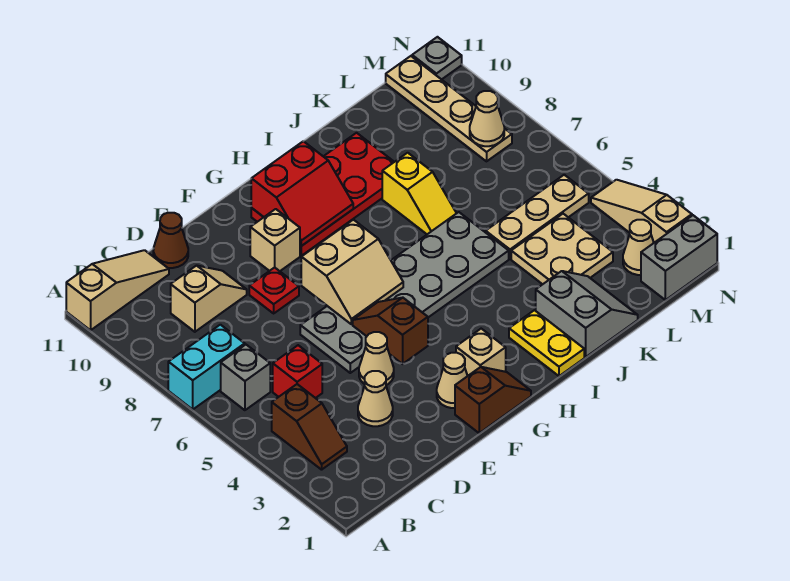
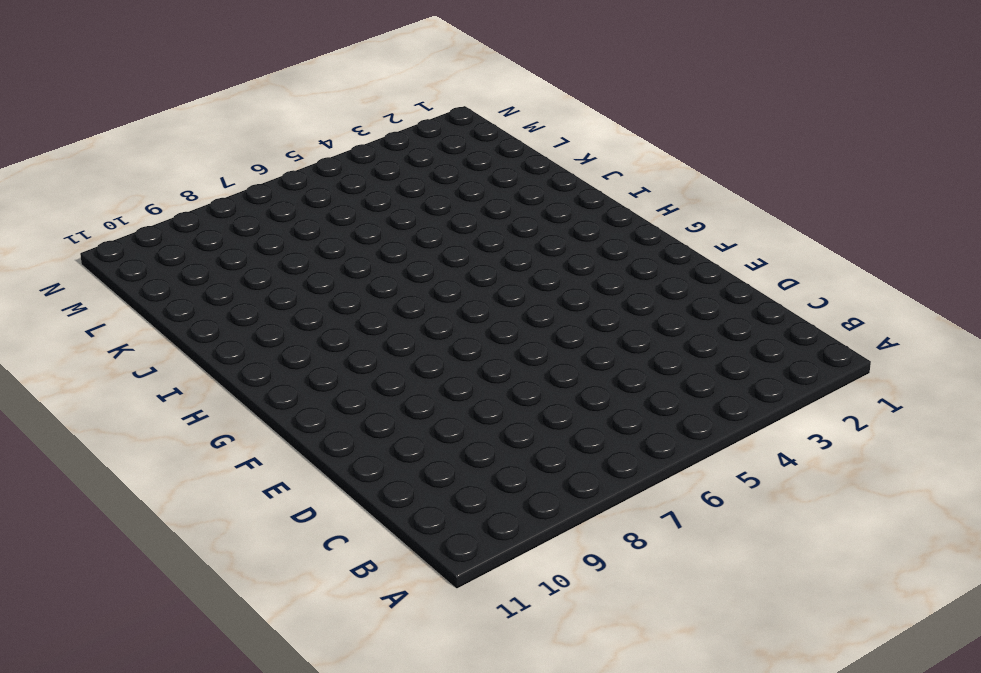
none -> cyan brick A7:B7 level 1
none -> tan slope A11:C11 level 1 top A
none -> brown slope B3:B4 level 1 top 4
none -> grey brick B6 level 1

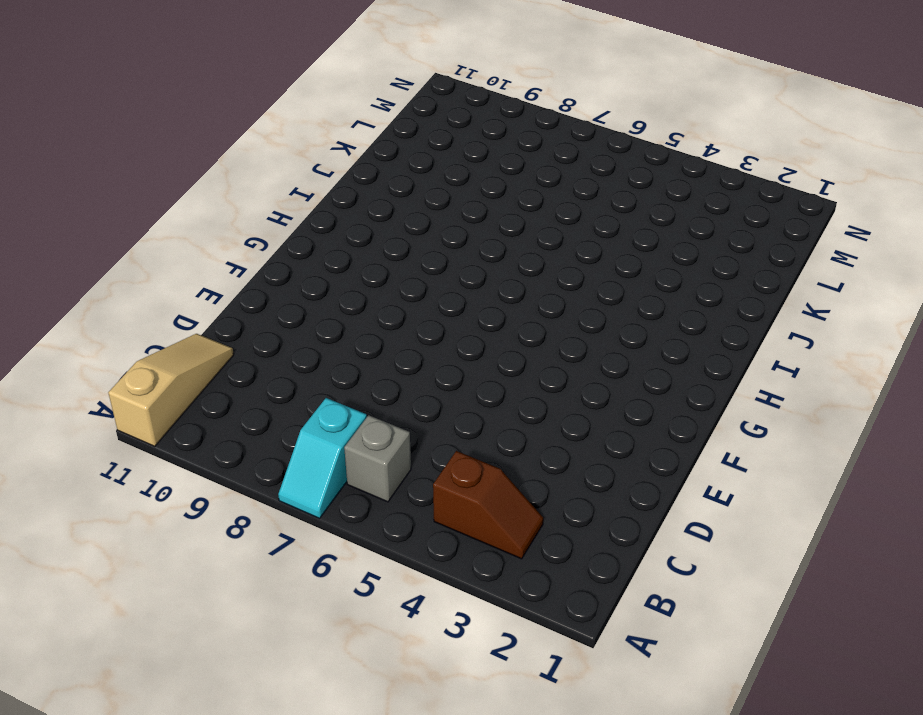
cyan slope A7:B7 level 1 top B -> cyan brick A7:B7 level 1
none -> red brick C5 level 1
none -> tan slope C9:D9 level 1 top C
none -> tan cone D3 level 1
none -> brown cone D11 level 1

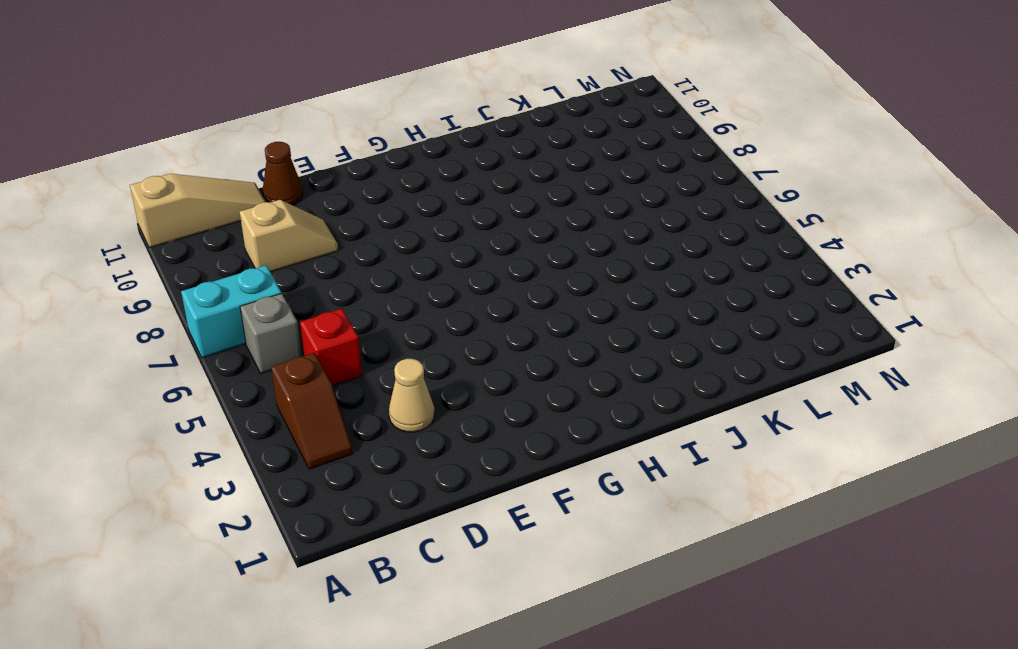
none -> tan cone E4 level 1
none -> grey plate E5:J6 level 1
none -> red plate E8 level 1
none -> brown slope F1:G1 level 1 top F

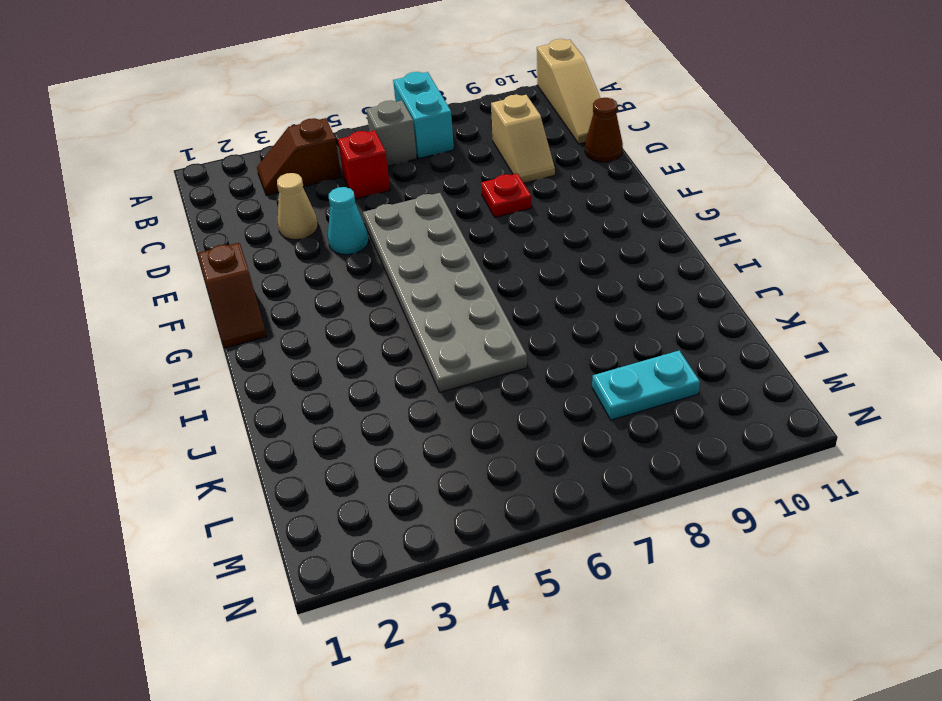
cyan cone E4 level 1 -> tan cone E4 level 1
cyan plate L8:L9 level 1 -> none
none -> tan cone F2 level 1
none -> tan brick F9 level 1
none -> tan brick G2 level 1
none -> red plate G9:J10 level 1

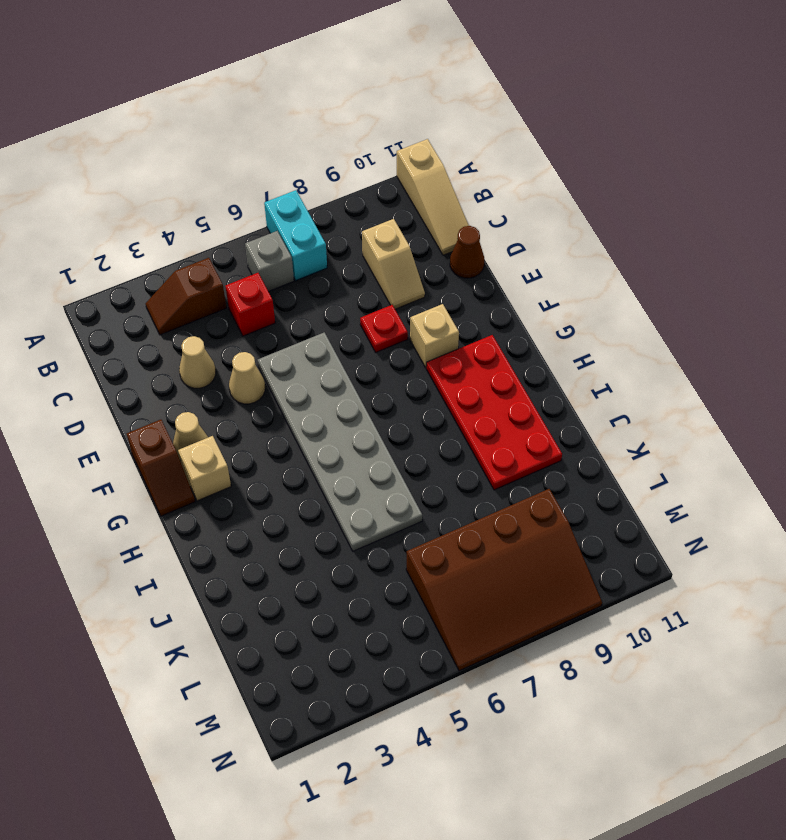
brown slope L6:N9 level 1 top L -> tan plate M8:M11 level 1
none -> yellow plate I1:I2 level 1
none -> grey slope J1:K2 level 1 top J
none -> yellow slope J7:J8 level 1 top 8
none -> tan plate K3:L4 level 1

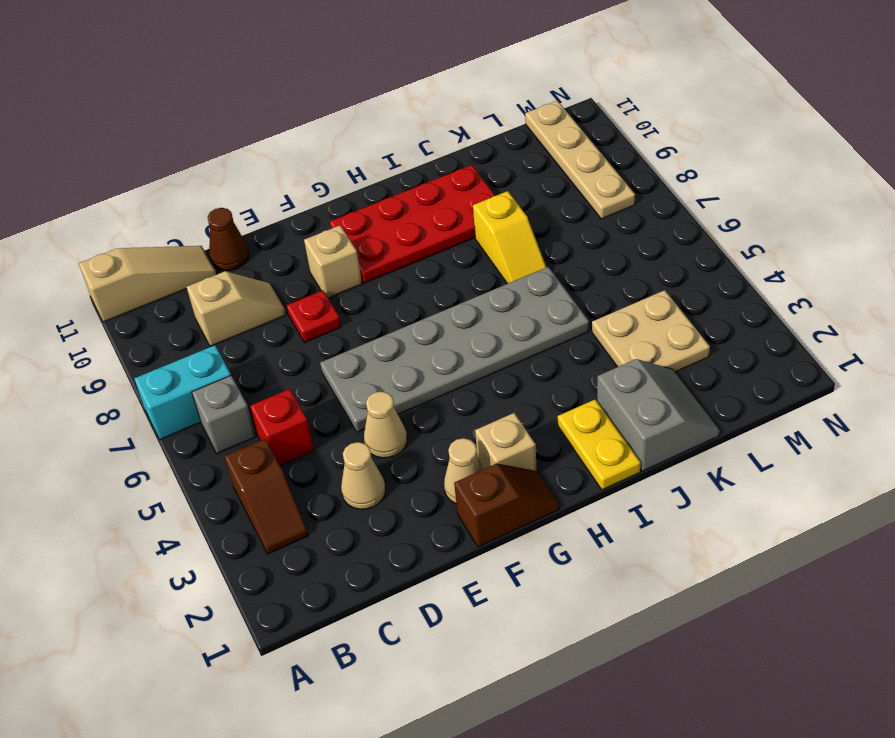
none -> tan plate K5:M5 level 1
none -> grey brick M1:N1 level 1
none -> tan cone M2 level 1
none -> tan slope N2:N4 level 1 top 2

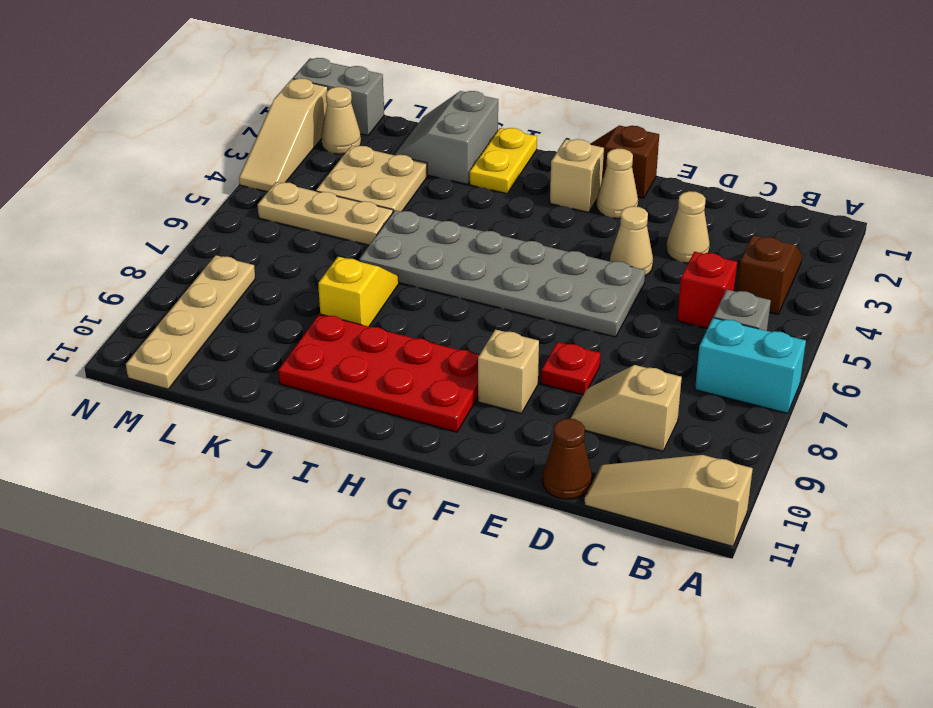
none -> grey plate N11 level 1
none -> brown slope F4:F5 level 2 top 4
none -> tan slope F6:G7 level 2 top 7
none -> red slope G9:H10 level 2 top 10

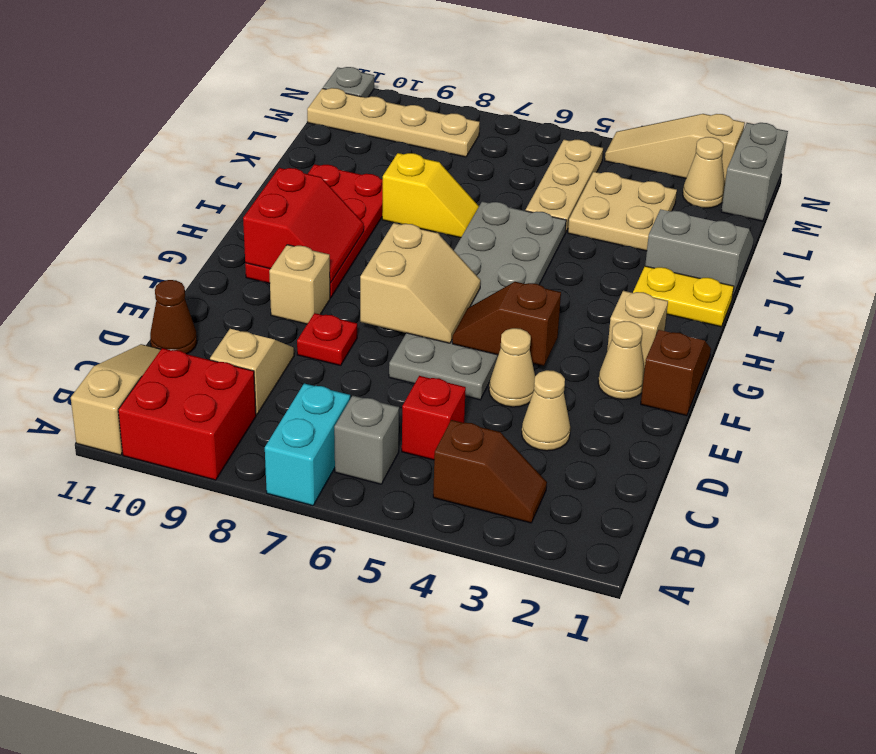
red brick A9:B10 level 1 -> none
none -> tan cone M8 level 2

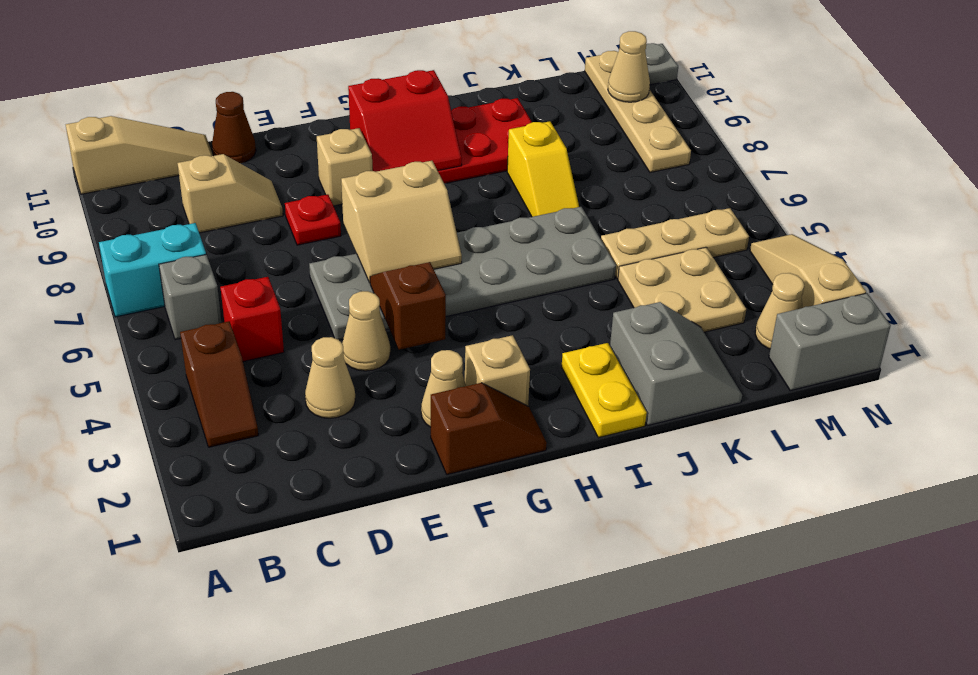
tan cone M10 level 2 -> tan cone M8 level 2

